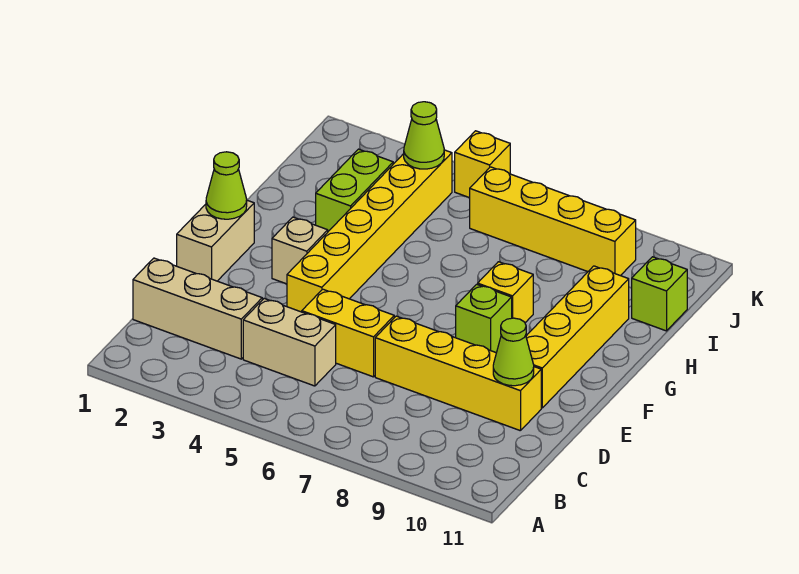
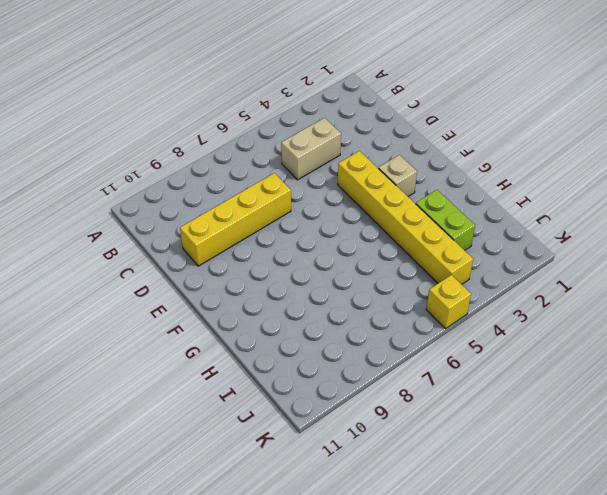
none -> tan brick C1:C3 level 1
none -> yellow brick D5:D6 level 1
none -> tan brick E1:F1 level 1

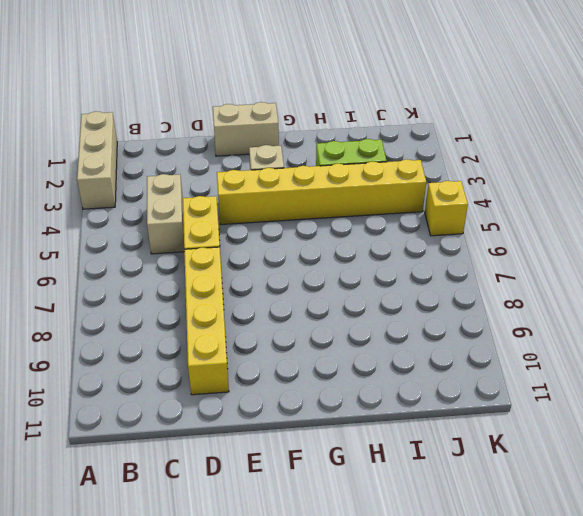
tan brick A1:A3 level 1 -> tan brick C1:C3 level 1
none -> yellow brick E10:H10 level 1
none -> lime brick F8 level 1
none -> yellow brick G8 level 1

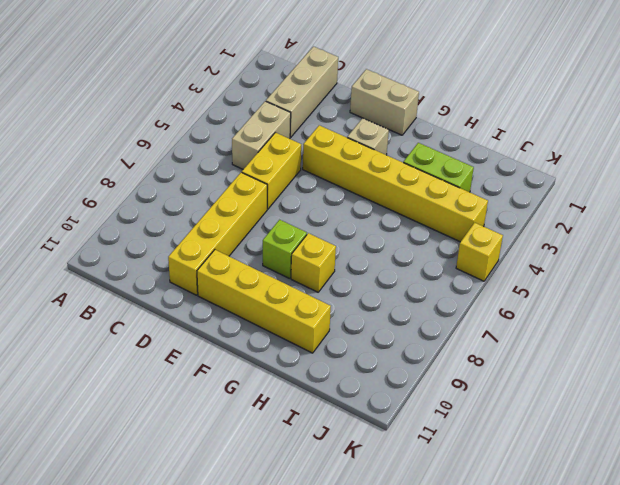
none -> lime brick I11 level 1
none -> yellow brick J6:J9 level 1
none -> lime cone D10 level 2

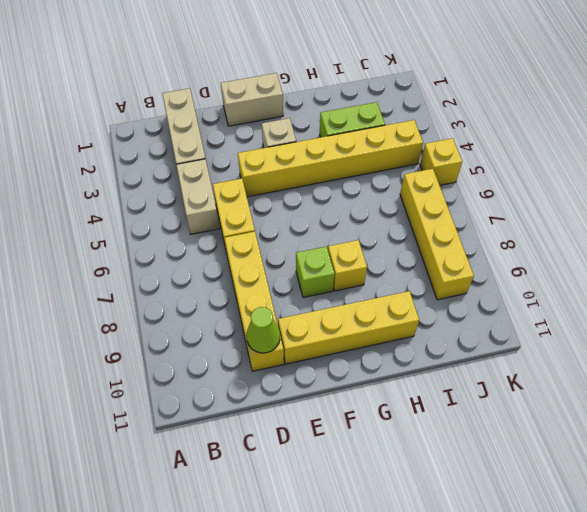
none -> lime brick I11 level 1
none -> lime cone F1 level 2
none -> lime cone J4 level 2

